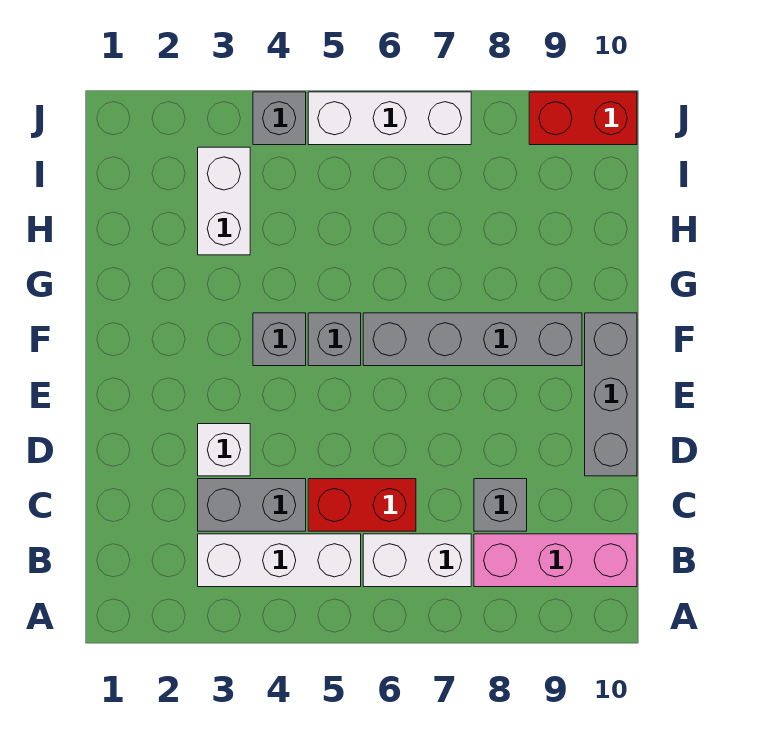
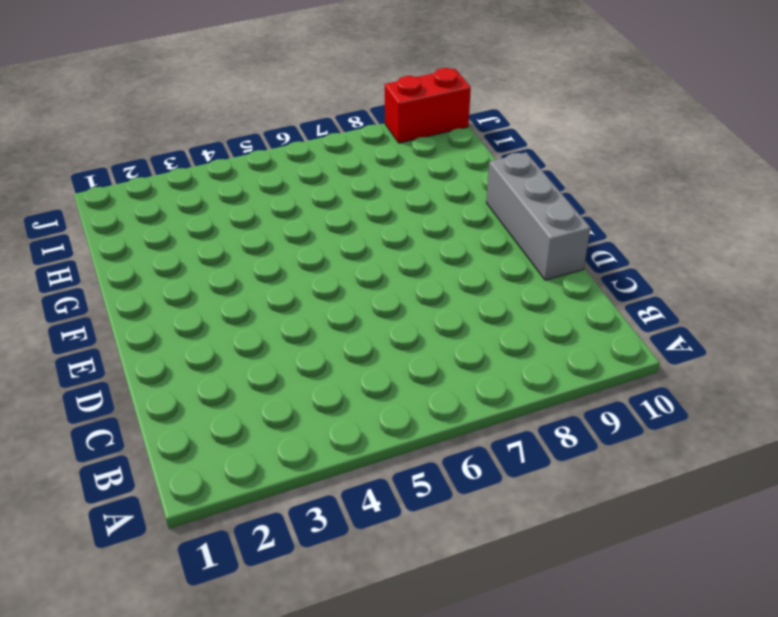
none -> white brick B3:B5 level 1
none -> white brick B6:B7 level 1
none -> pink brick B8:B10 level 1

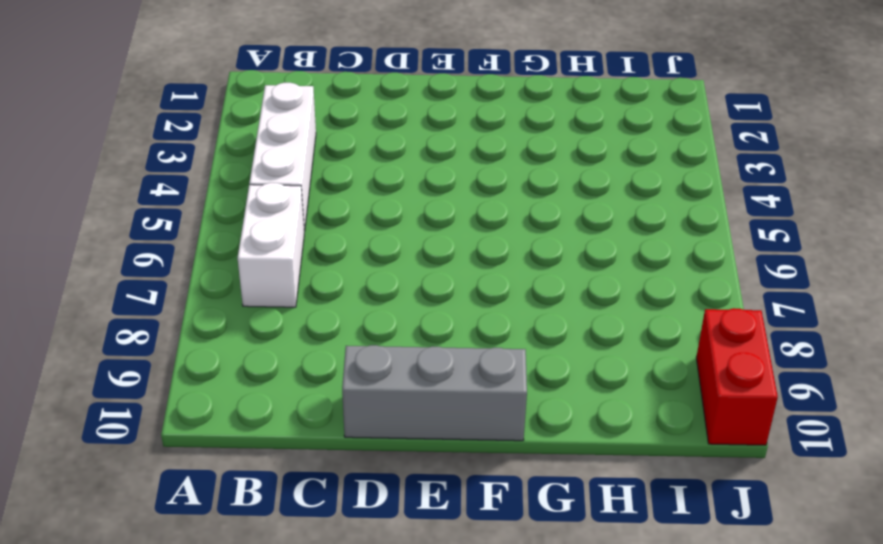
none -> pink brick B8:B10 level 1
none -> grey brick C3:C4 level 1
none -> red brick C5:C6 level 1

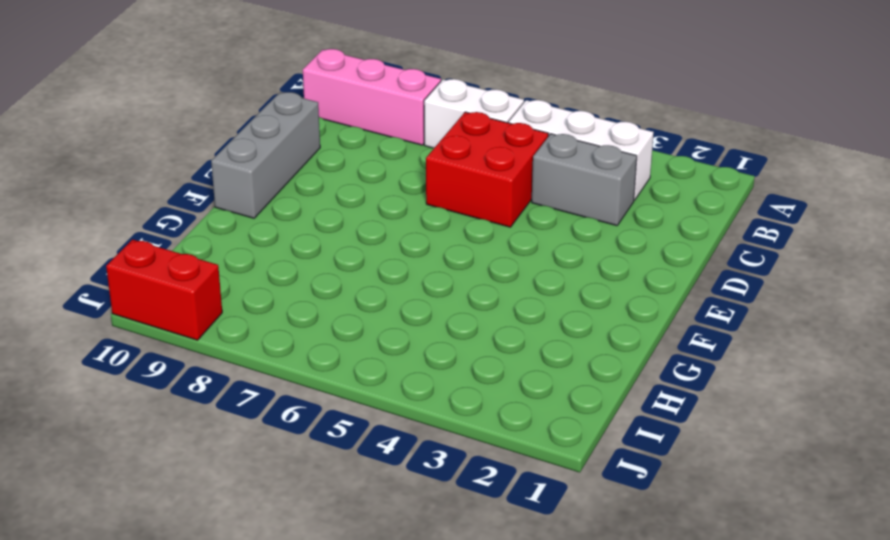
red brick C5:D6 level 1 -> red brick C5:C6 level 1
none -> grey brick C8 level 1
none -> white brick D3 level 1
none -> grey brick F4 level 1

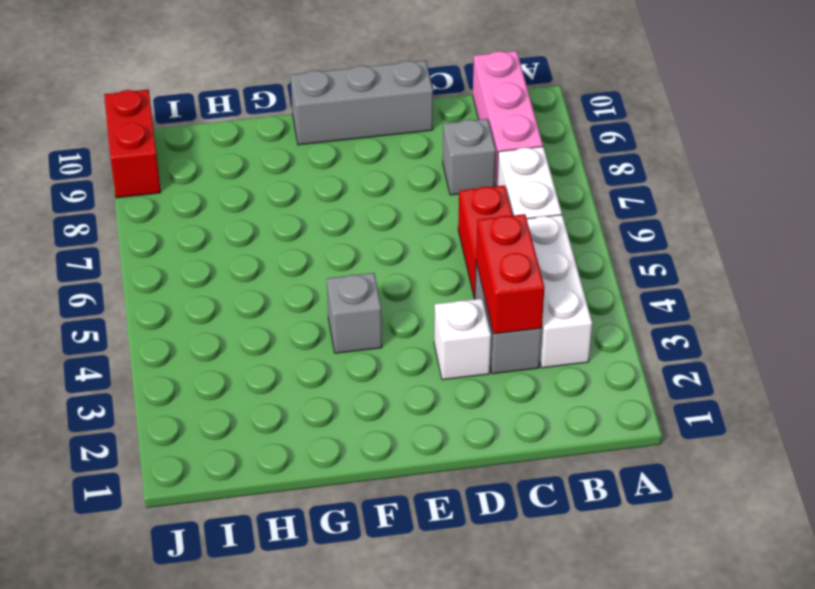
red brick C3:C4 level 2 -> none
none -> grey brick F5 level 1
none -> grey brick F6:F9 level 1
none -> white brick H3:I3 level 1

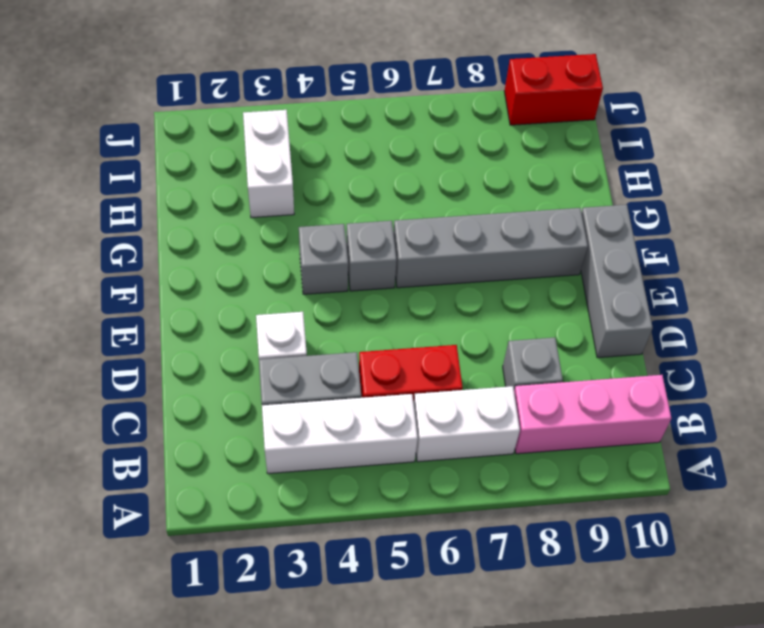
none -> grey brick J4 level 1
none -> white brick J5:J7 level 1

